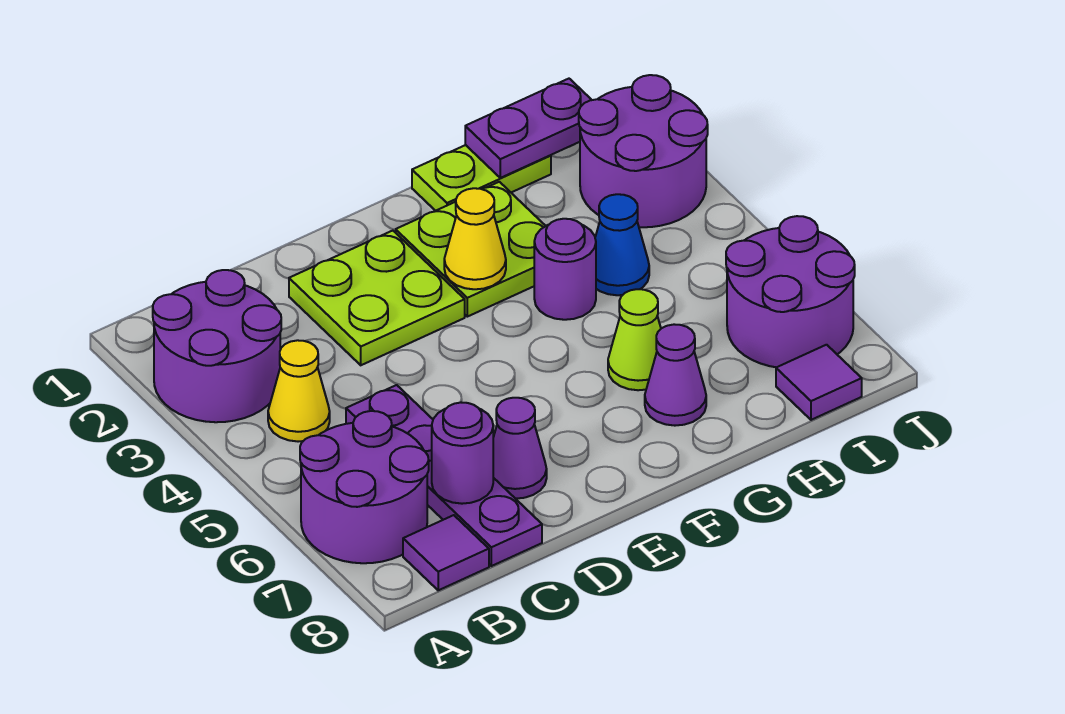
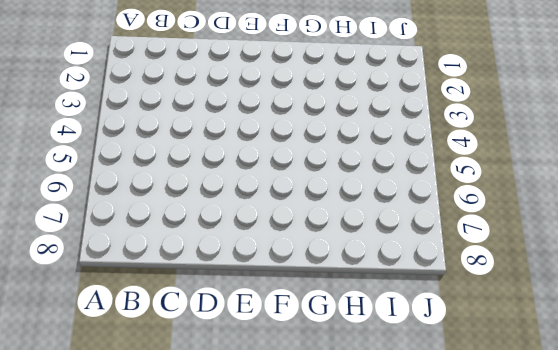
none -> purple round brick A2:B3 level 1
none -> purple round brick A6:B7 level 1
none -> yellow cone B4 level 1

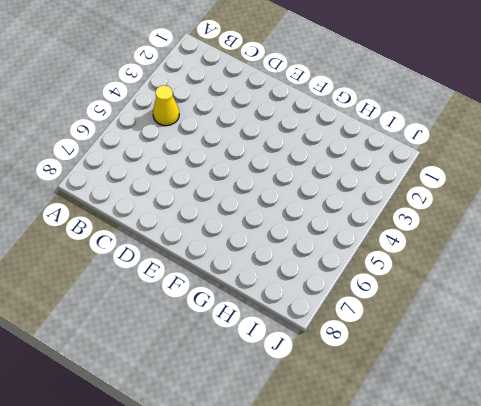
none -> purple round brick A2:B3 level 1
none -> purple round brick A6:B7 level 1
none -> purple tile B8 level 1

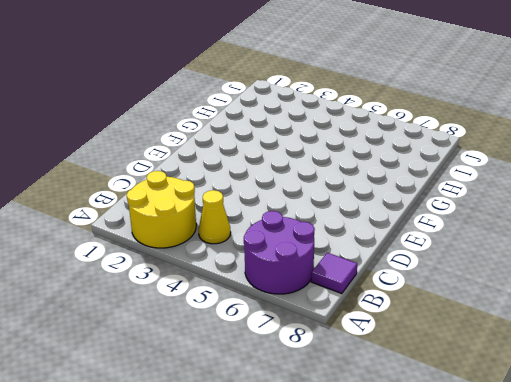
yellow round brick A2:B3 level 1 -> purple round brick A2:B3 level 1
none -> purple plate C5:C8 level 1
none -> lime plate D2:E3 level 1
none -> purple cone D7 level 1

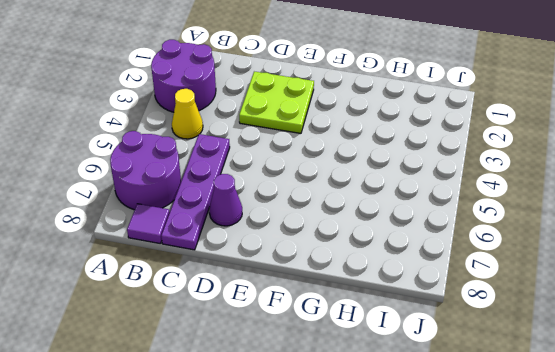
none -> lime plate F2:G3 level 1
none -> lime plate G1:H1 level 1
none -> purple round brick G4 level 1

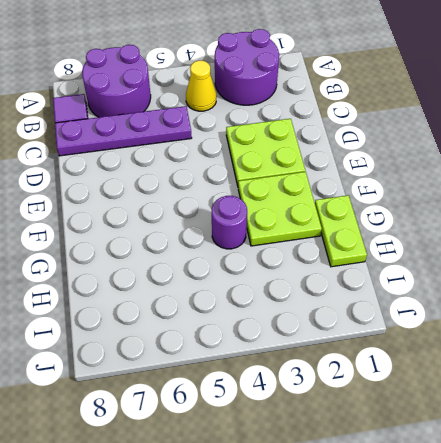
none -> purple cone D7 level 1
none -> lime cone G6 level 1
none -> purple cone G7 level 1

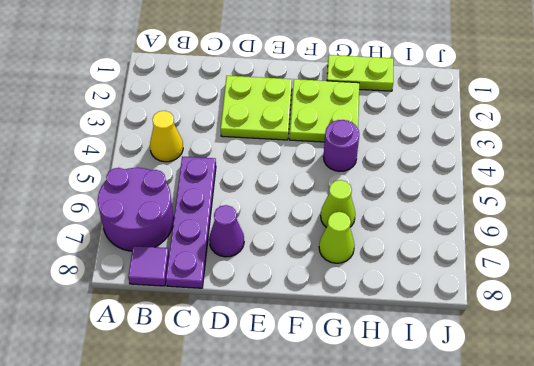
lime cone G7 level 1 -> purple cone G7 level 1
none -> purple round brick A2:B3 level 1
none -> blue cone H4 level 1
none -> purple round brick I2:J3 level 1

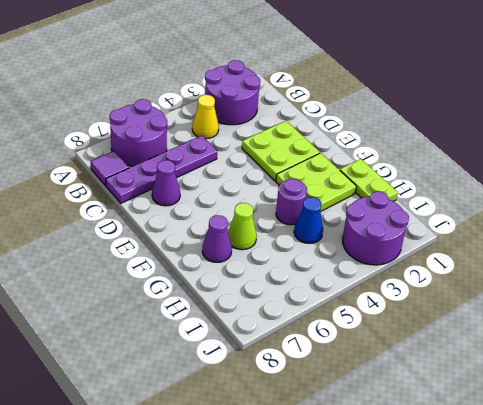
none -> purple round brick I6:J7 level 1
none -> purple tile I8 level 1
none -> purple round brick C7 level 2

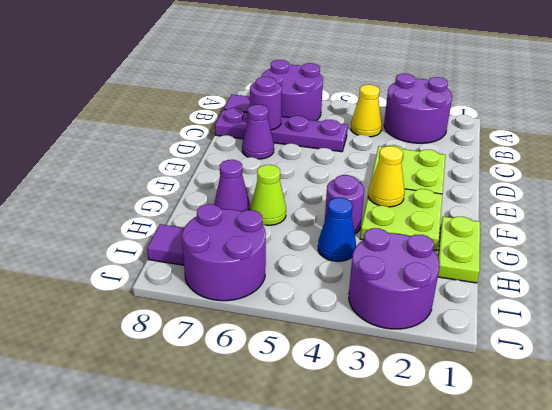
none -> purple plate H1:I1 level 2

